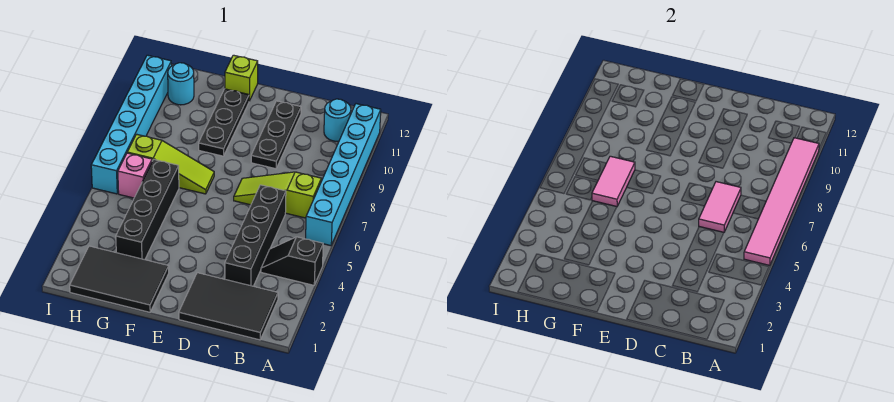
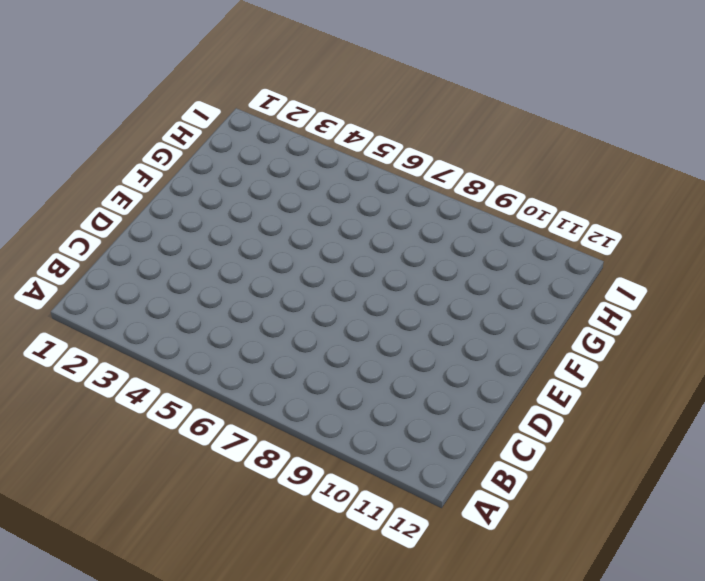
none -> black slope A4:B4 level 1 top A
none -> cyan brick A6:A11 level 1
none -> black tile B1:D2 level 1

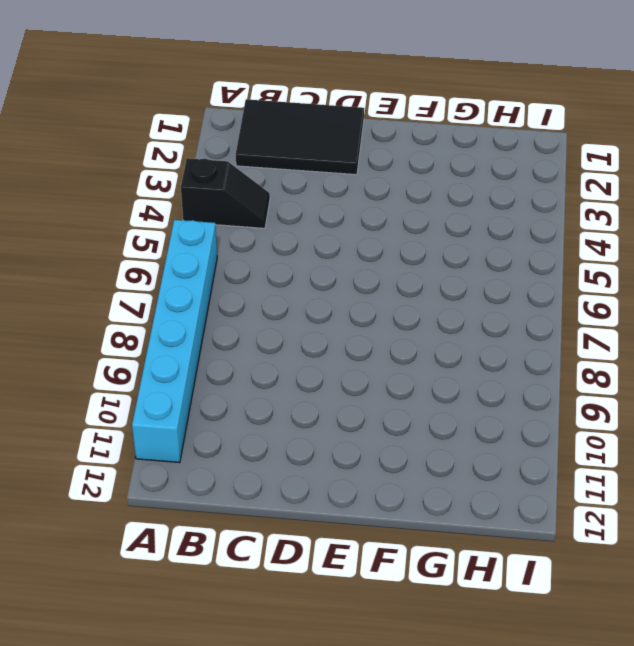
none -> lime slope B7:D7 level 1 top B
none -> cyan round brick B11 level 1
none -> black brick C3:C6 level 1

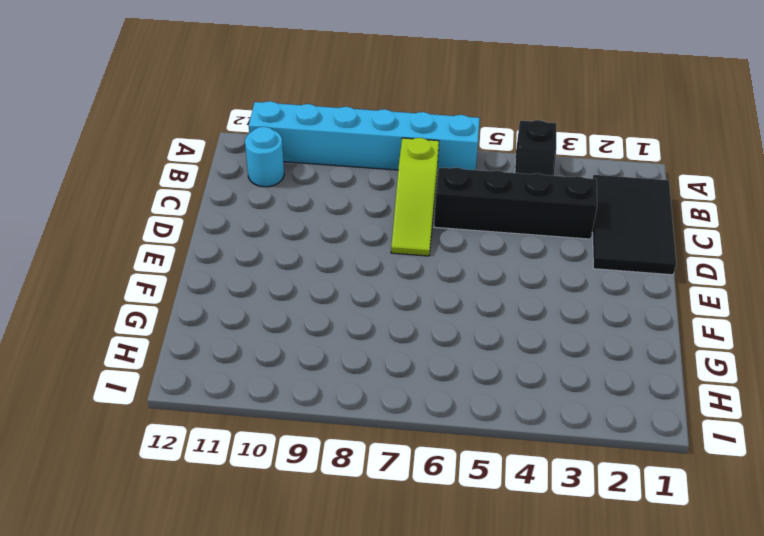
none -> black plate D9:D11 level 1
none -> black tile F1:H2 level 1
none -> lime slope F7:H7 level 1 top H

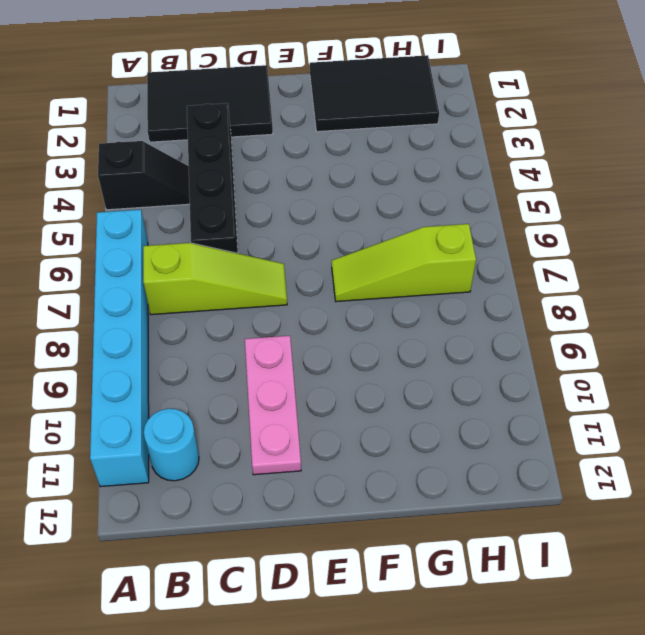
pink plate D9:D11 level 1 -> black plate D9:D11 level 1
none -> black plate F9:F11 level 1
none -> lime brick F12 level 1
none -> black brick G3:G6 level 1

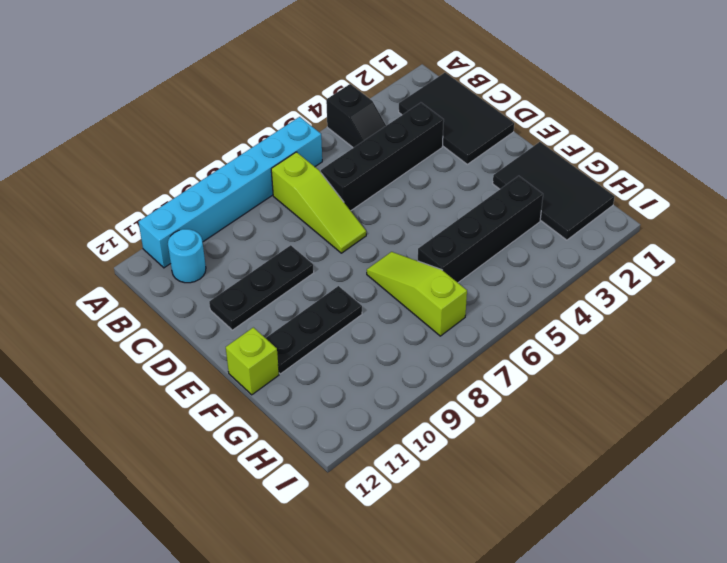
none -> pink brick H6 level 1
none -> cyan round brick H11 level 1
none -> cyan brick I6:I11 level 1

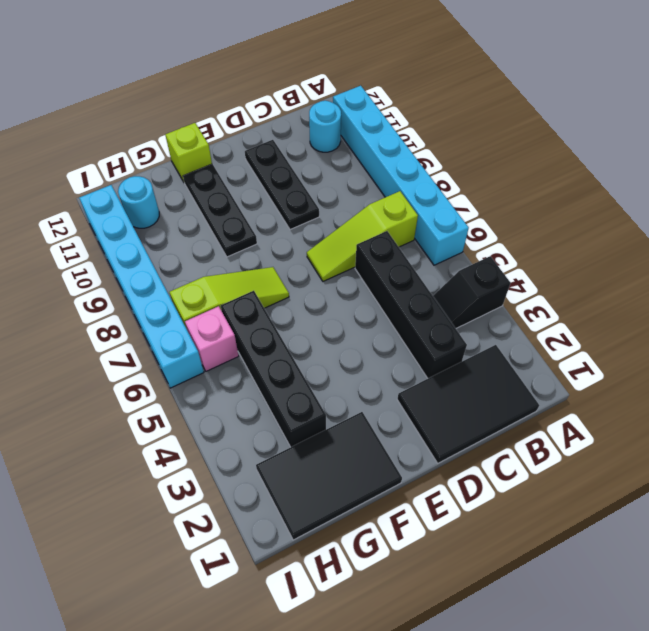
none -> pink tile A5:A10 level 2
none -> pink tile C6:C7 level 2
none -> pink tile G6:G7 level 2

